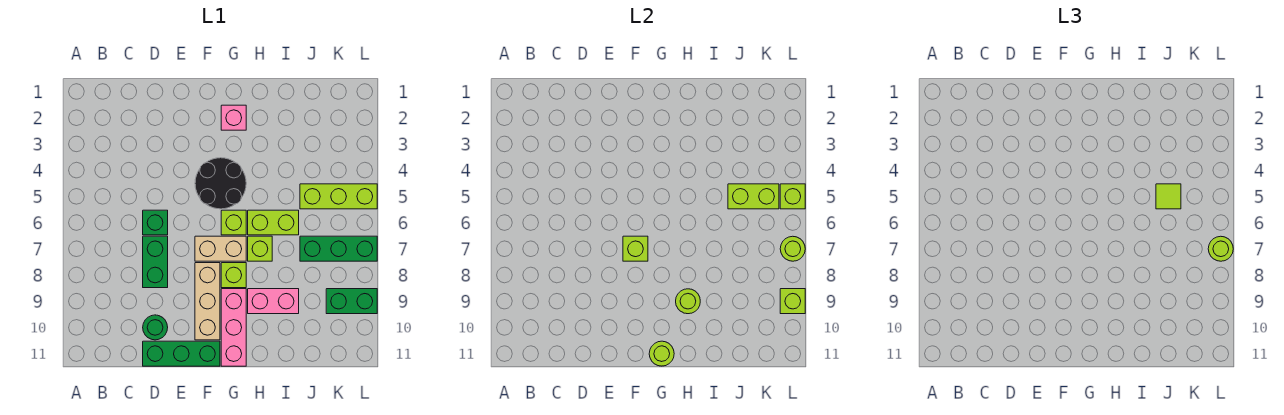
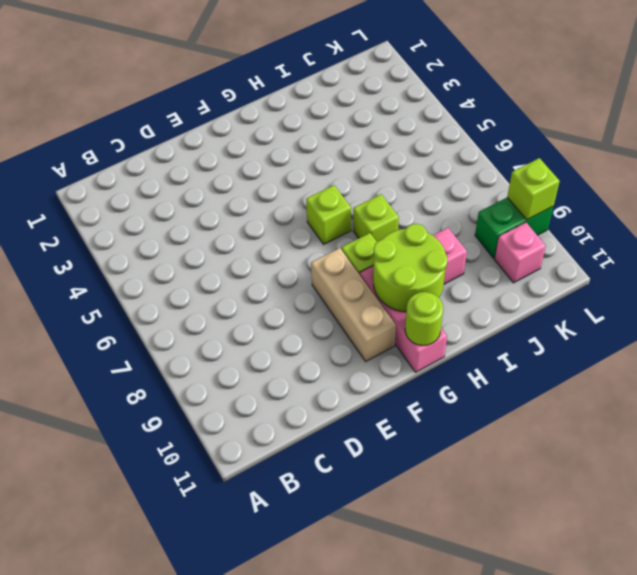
lime round brick G9:H10 level 2 -> lime round brick H9 level 2
pink brick K10 level 1 -> pink brick G2 level 1
none -> green brick D6 level 1
none -> green brick D7:D8 level 1
none -> green round brick D10 level 1

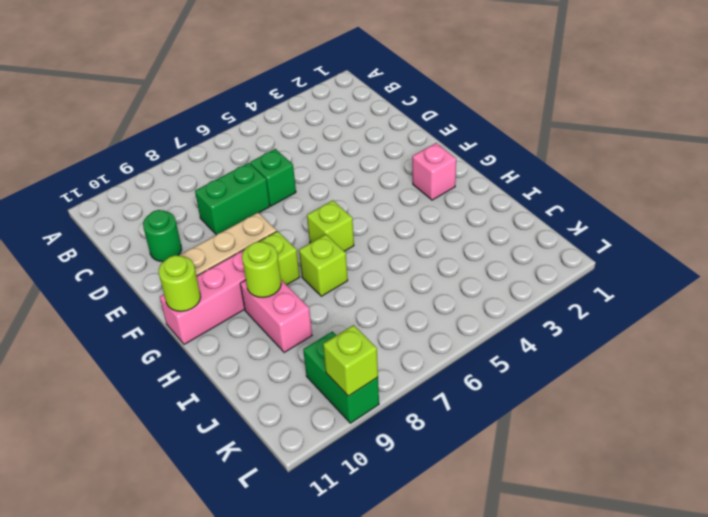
none -> green brick D11:F11 level 1
none -> black round brick F4:G5 level 1
none -> tan brick F7:G7 level 1

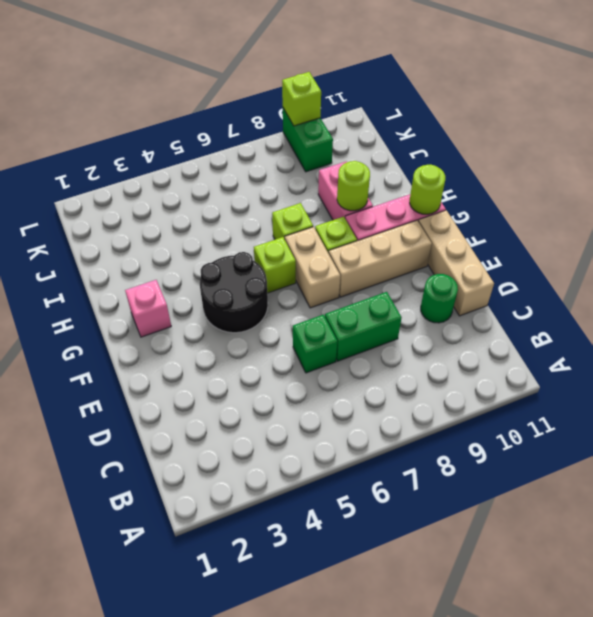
tan brick D11:F11 level 1 -> green brick D11:F11 level 1
none -> lime brick H6:I6 level 1
none -> lime brick J5:L5 level 1
none -> green brick J7:L7 level 1

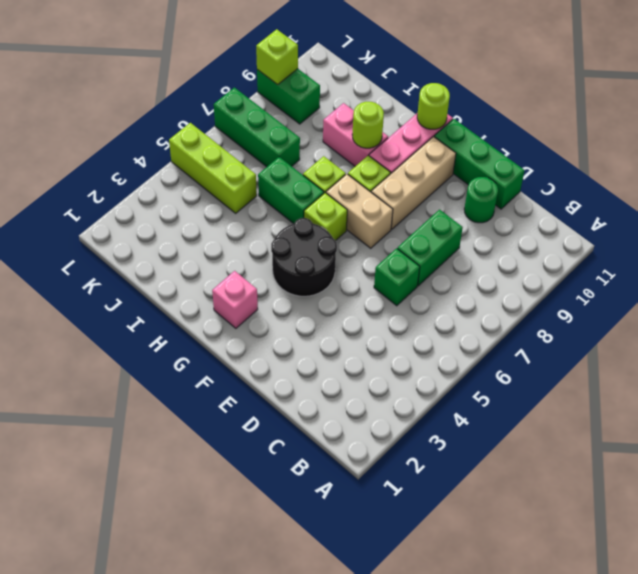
green brick H6:I6 level 1 -> lime brick H6:I6 level 1
none -> lime brick F7 level 2
none -> lime brick J5:K5 level 2
none -> lime brick L5 level 2

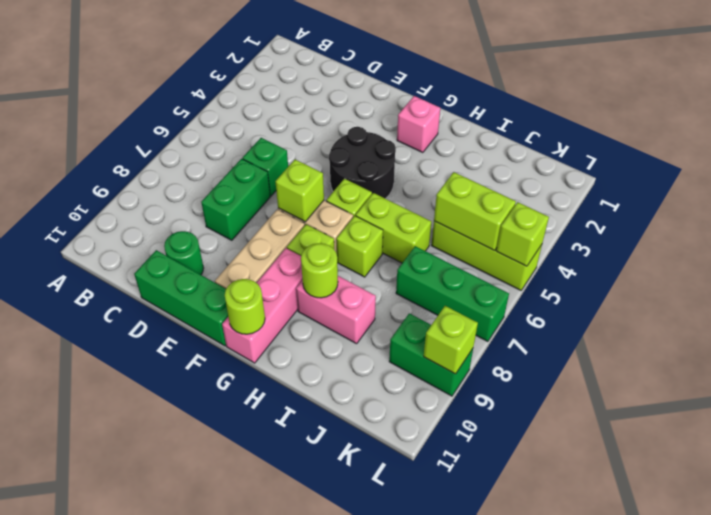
none -> lime round brick L7 level 2
none -> lime tile J5 level 3
none -> lime round brick L7 level 3

